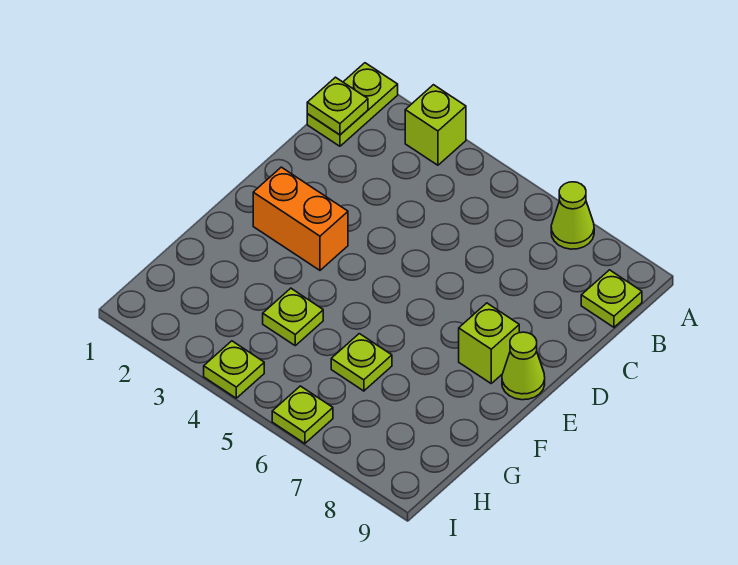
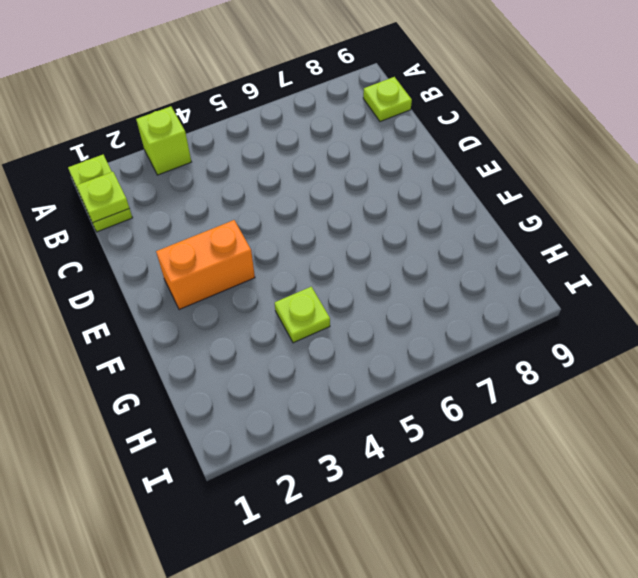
none -> lime cone A7 level 1
none -> lime brick E8 level 1
none -> lime cone E9 level 1

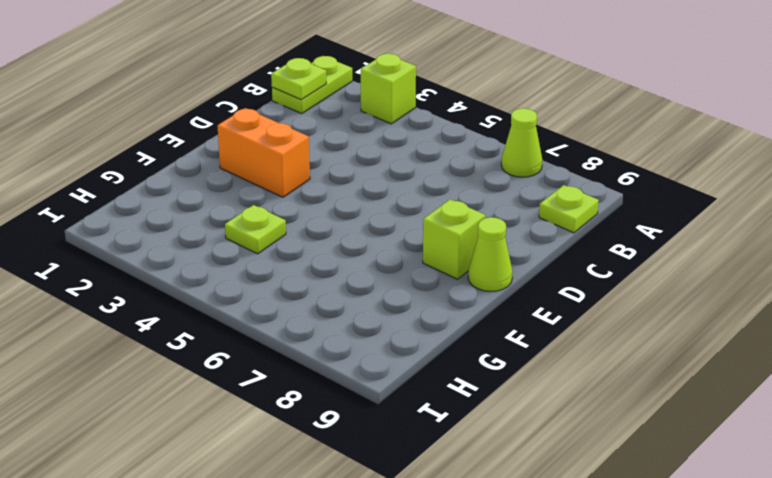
none -> lime plate G6 level 1
none -> lime plate I4 level 1
none -> lime plate I6 level 1

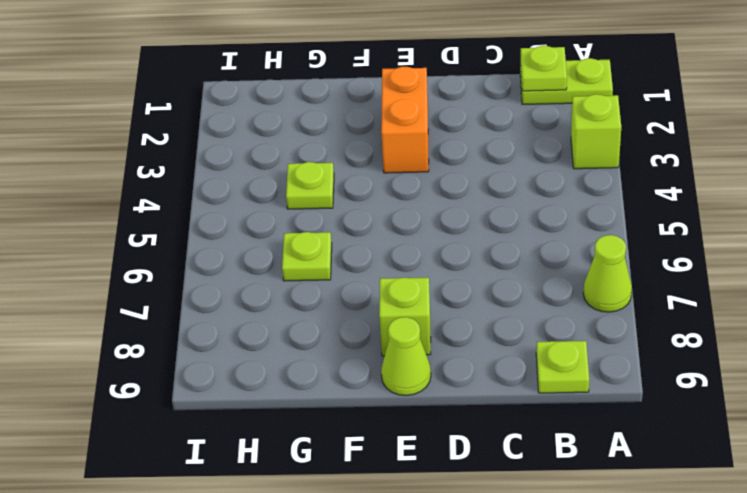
none -> lime plate I4 level 1
none -> lime plate I6 level 1

